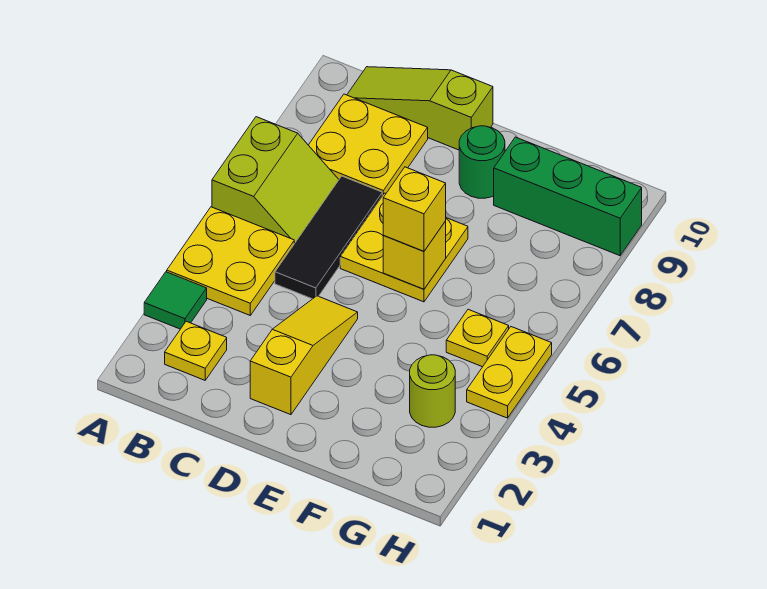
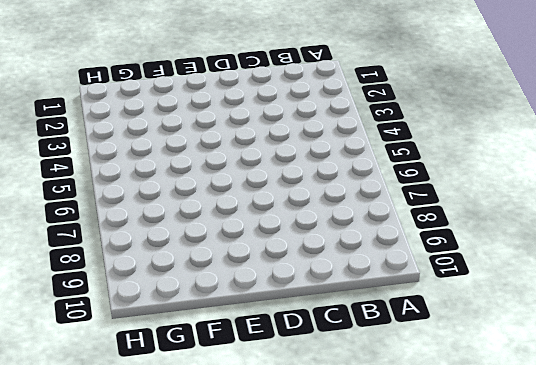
none -> green tile A3 level 1
none -> yellow plate A4:B5 level 1
none -> lime slope A6:B7 level 1 top A

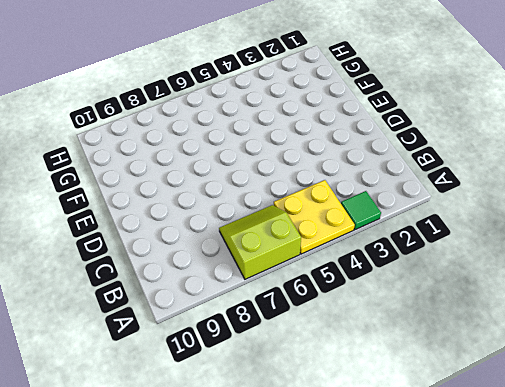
none -> yellow plate B2 level 1
none -> yellow plate B8:C9 level 1
none -> lime slope B10:D10 level 1 top D

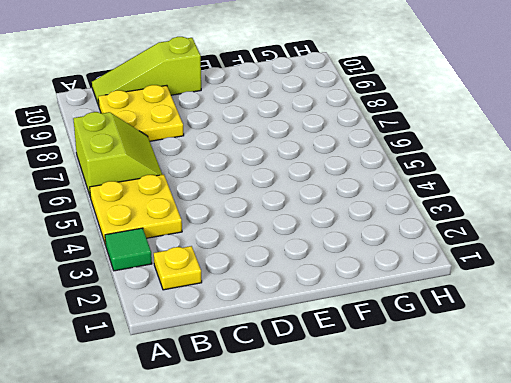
none -> black tile C5:C7 level 1
none -> yellow slope D2:D4 level 1 top 2
none -> yellow plate D6:E7 level 1

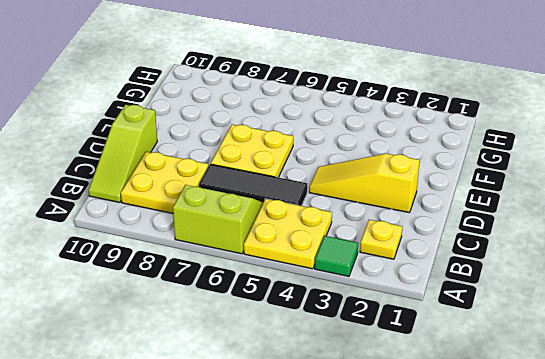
none -> green round brick E9 level 1
none -> green brick F9:H9 level 1
none -> lime round brick G3 level 1

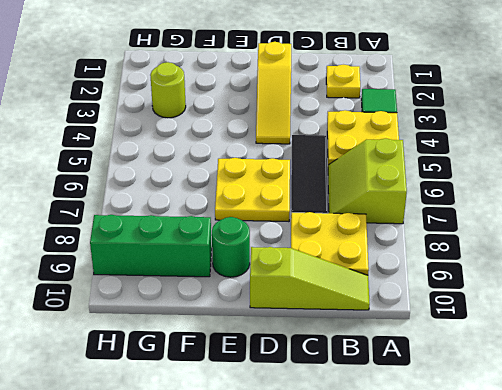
none -> yellow plate G5 level 1
none -> yellow plate H4:H5 level 1
none -> yellow brick E6 level 2

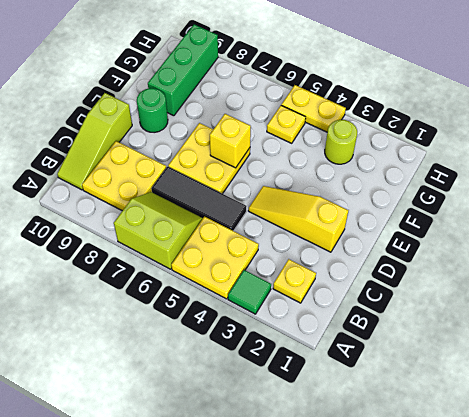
none -> yellow brick E6 level 3

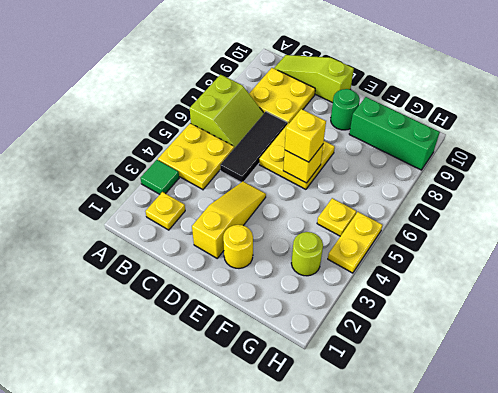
yellow round brick E2 level 1 -> none

